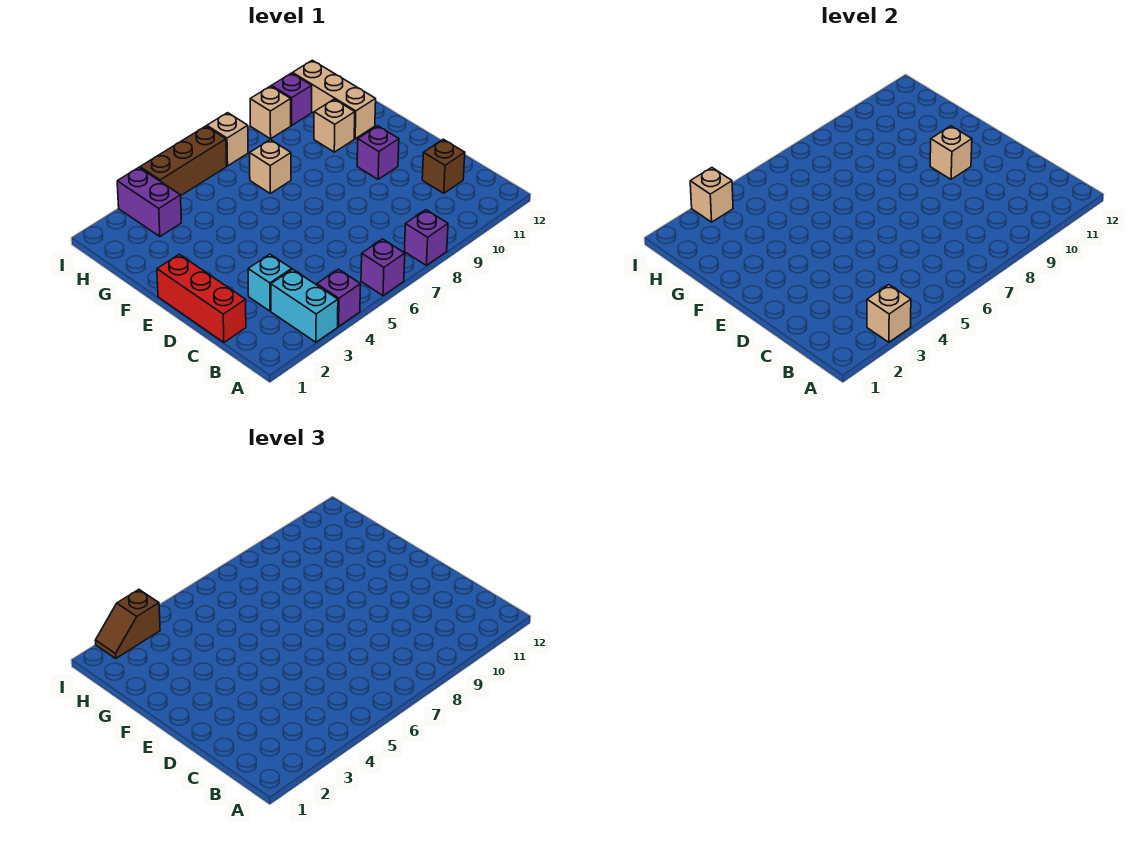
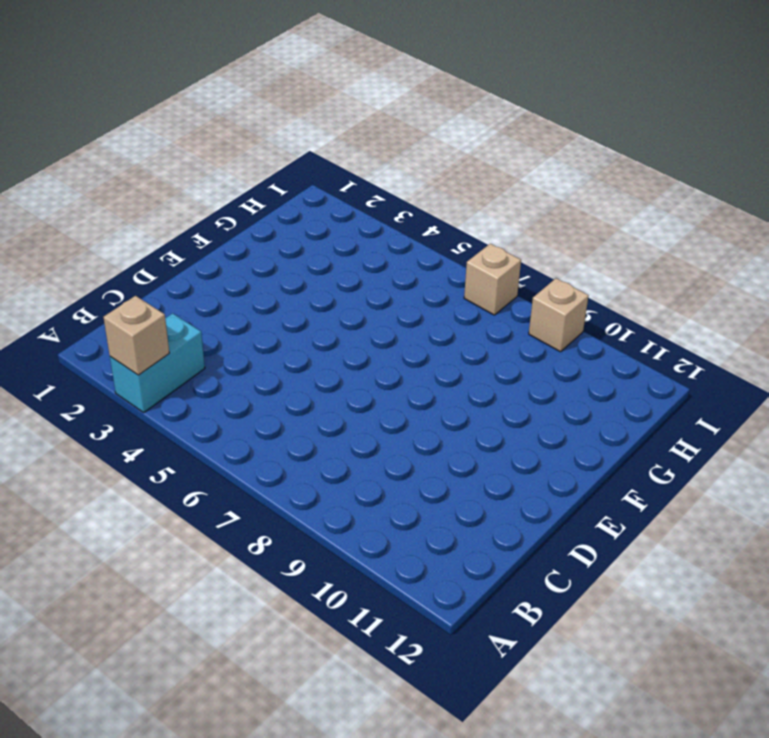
none -> purple brick A4 level 1
none -> purple brick A6 level 1
none -> purple brick A8 level 1

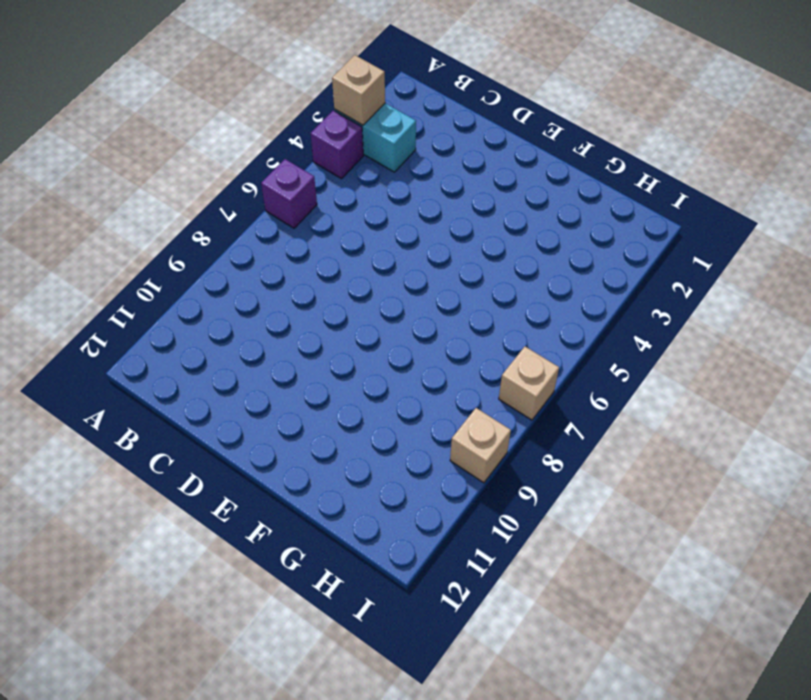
none -> purple brick A8 level 1
none -> red brick C1:E1 level 1
none -> cyan brick C3 level 1

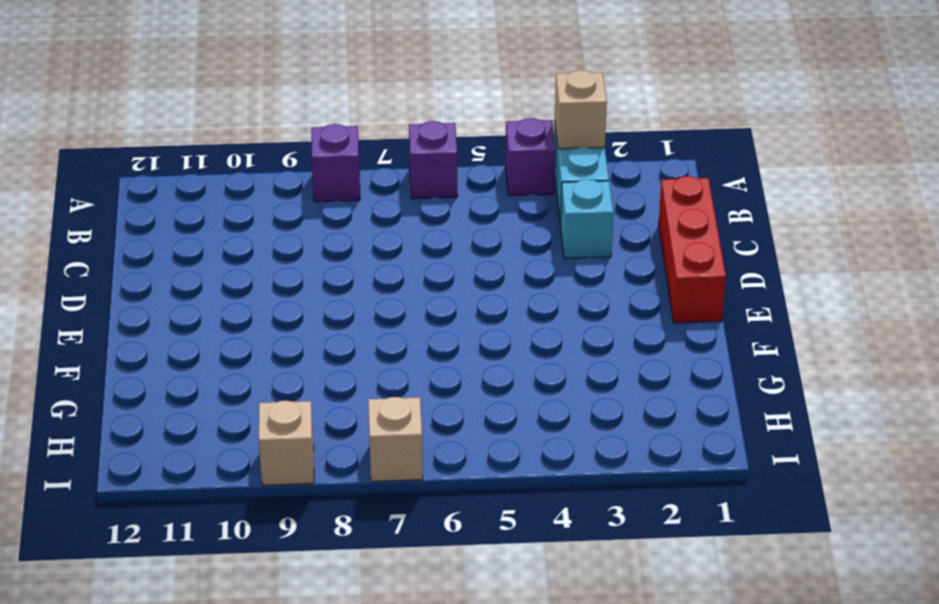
none -> brown brick C11 level 1
none -> purple brick E10 level 1
none -> tan brick G7 level 1

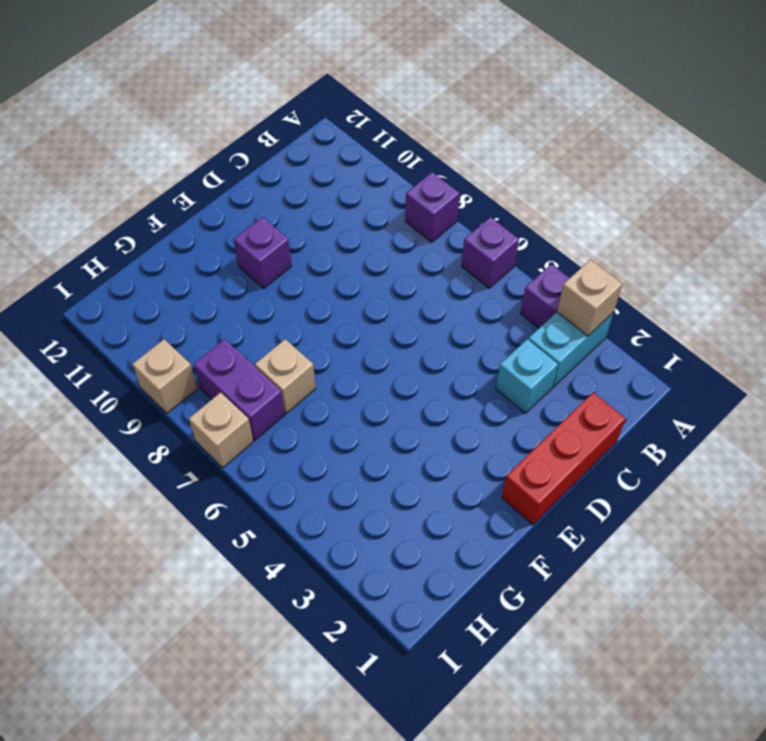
purple brick H7:H8 level 1 -> purple brick H3:I3 level 1
none -> brown brick C11 level 1
none -> tan brick G10 level 1
none -> tan brick G11:I11 level 1

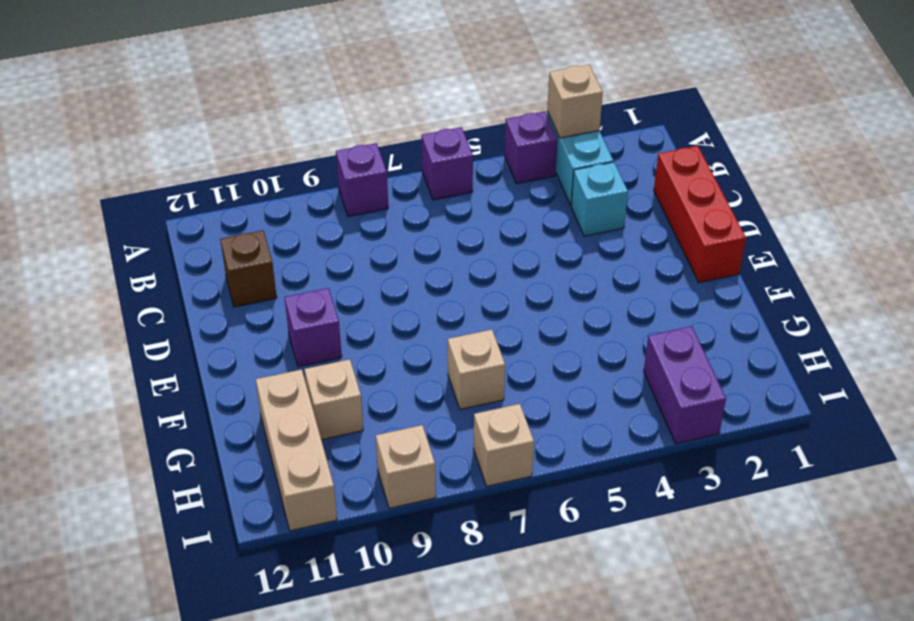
none -> brown brick I4:I6 level 1
none -> purple brick I10 level 1
none -> tan brick E10 level 2

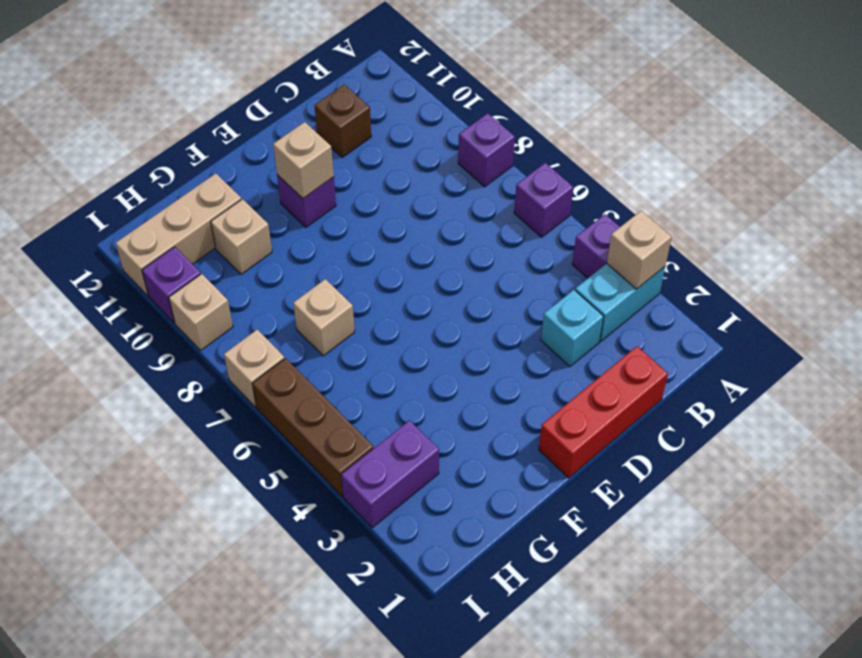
none -> tan brick I3 level 2
none -> brown slope I2:I3 level 3 top 3

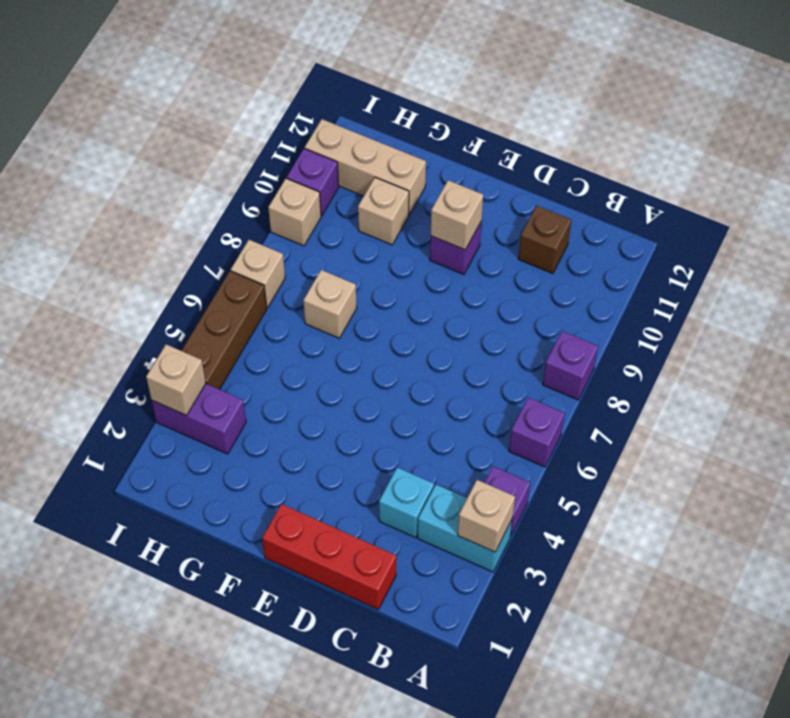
none -> brown slope I2:I3 level 3 top 3

